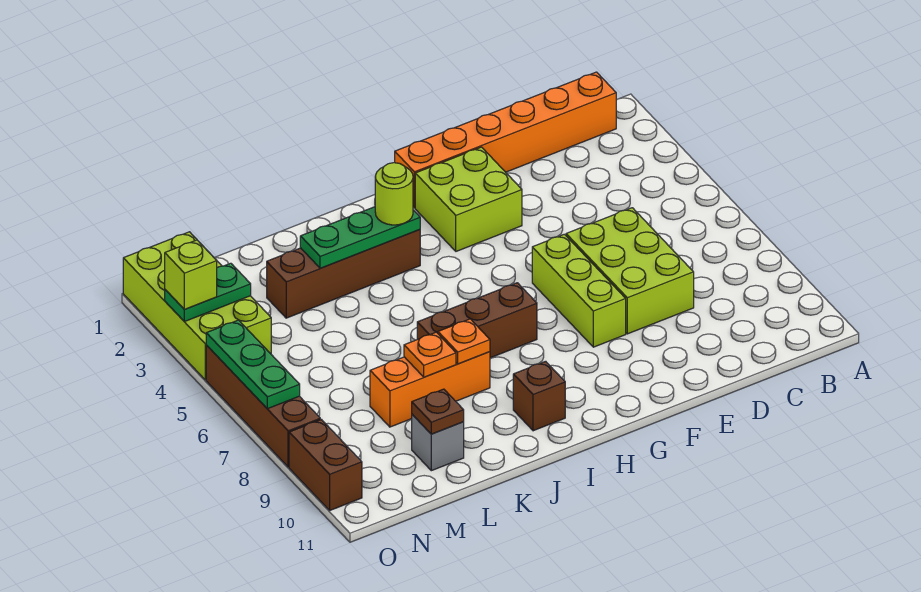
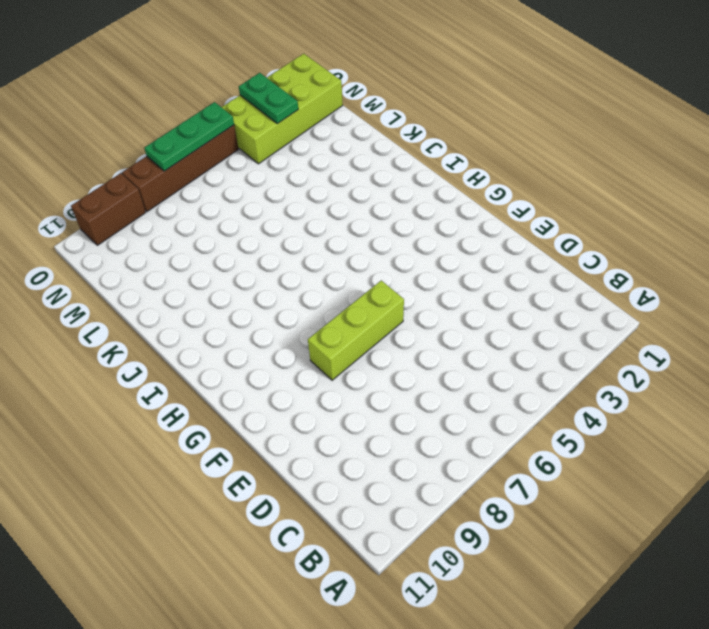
none -> orange brick B1:G1 level 1
none -> lime brick D6:E8 level 1
none -> lime brick F2:G3 level 1

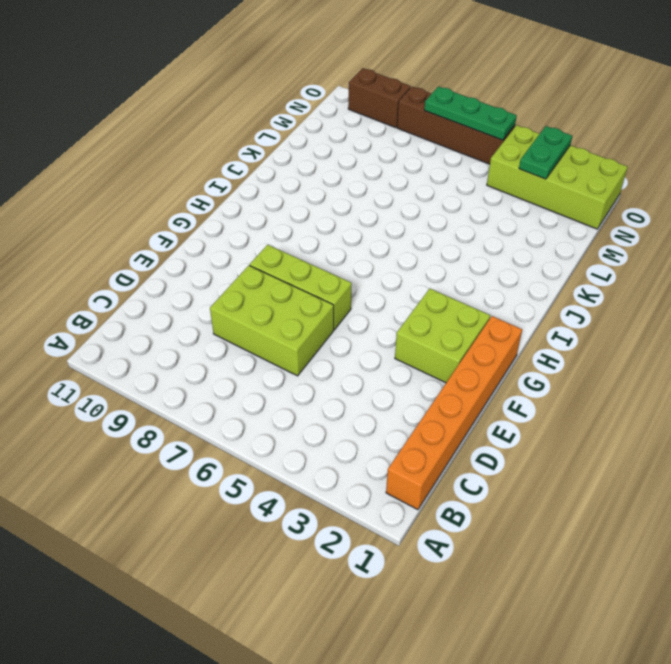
none -> brown brick H7:J7 level 1
none -> brown brick I3:L3 level 1
none -> brown brick I10 level 1

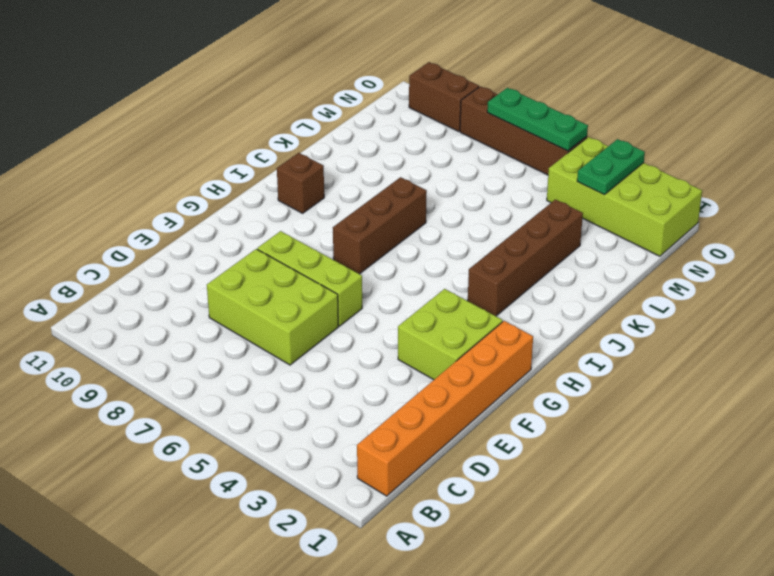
none -> orange brick J8:L8 level 1
none -> grey brick L10 level 1
none -> green plate I3:K3 level 2

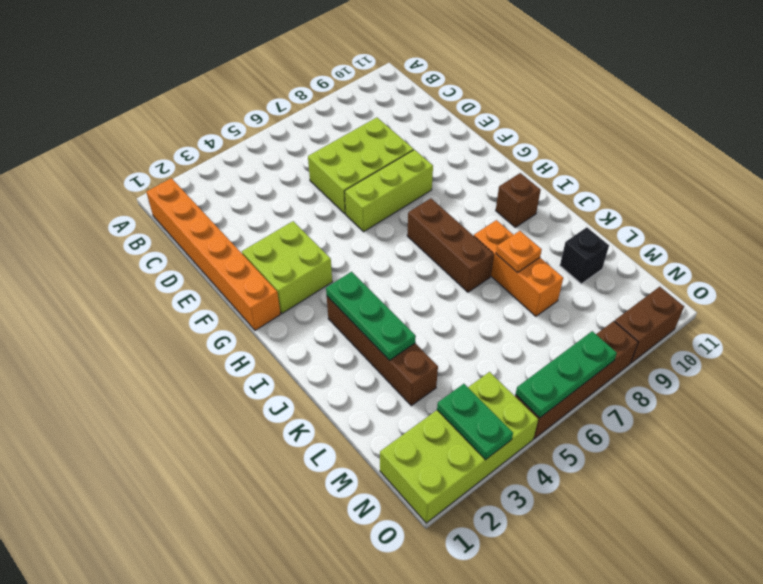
black brick L10 level 1 -> grey brick L10 level 1
none -> orange plate J8 level 2
none -> brown plate L10 level 2
none -> lime round brick I3 level 3

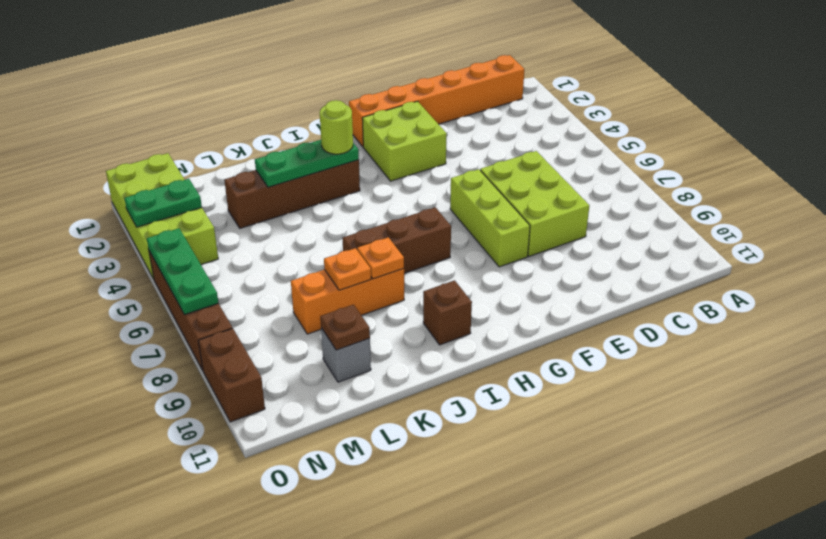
none -> lime brick O3 level 3

